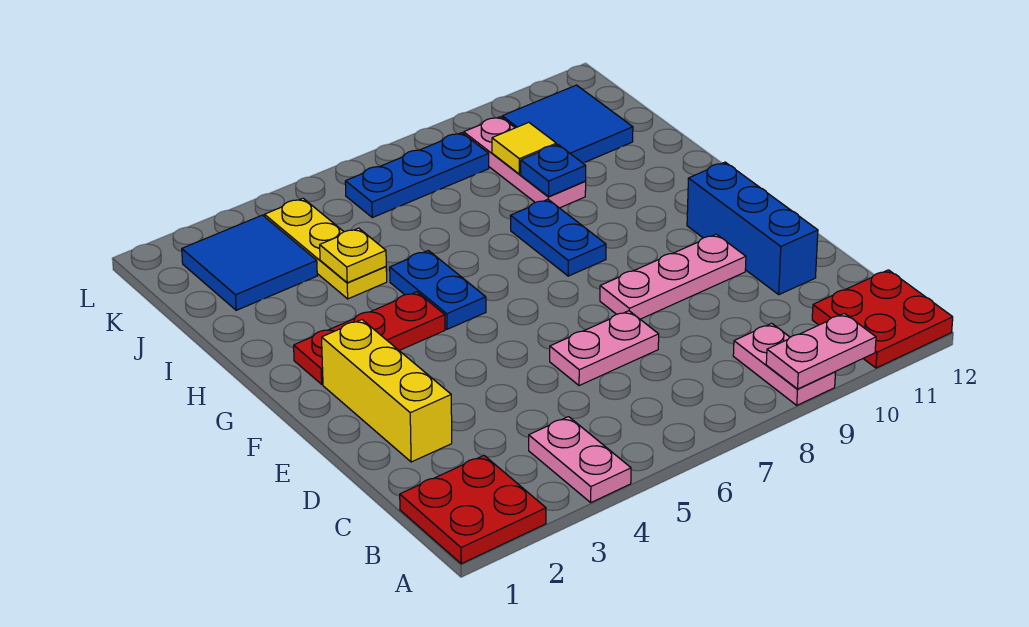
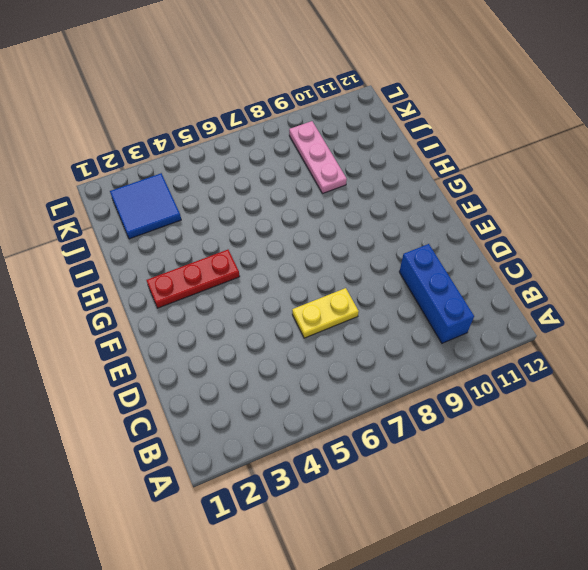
blue brick B10:D10 level 1 -> blue brick D11:F11 level 1
yellow plate D6:D7 level 1 -> pink plate D6:D7 level 1
none -> red plate A1:B2 level 1
none -> pink plate A4:B4 level 1
none -> pink plate A9:B9 level 1

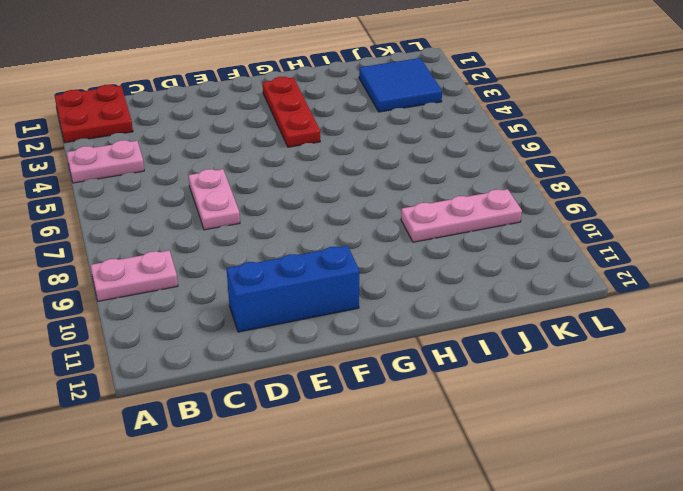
none -> red plate A11:B12 level 1
none -> yellow brick D2:F2 level 1
none -> pink plate E8:E10 level 1

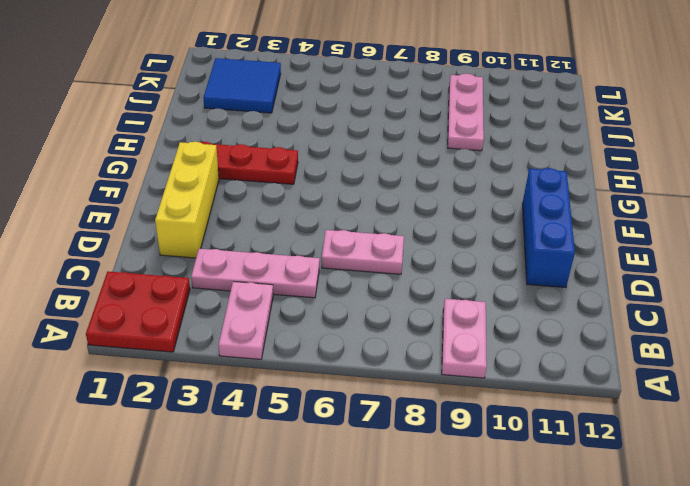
pink plate C3:C5 level 1 -> pink plate E8:E10 level 1
none -> red plate A11:B12 level 1
none -> blue plate G5:H5 level 1
none -> blue plate G8:H8 level 1

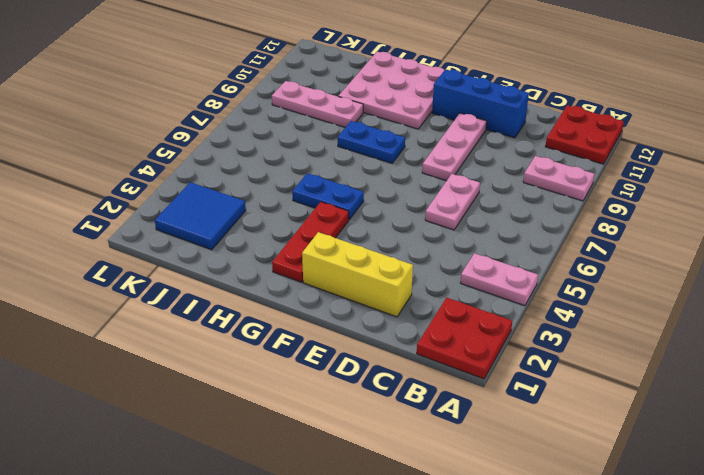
pink plate G10:I12 level 1 -> none
none -> yellow plate I4:K4 level 1
none -> blue tile J10:K11 level 1
none -> blue plate K6:K8 level 1

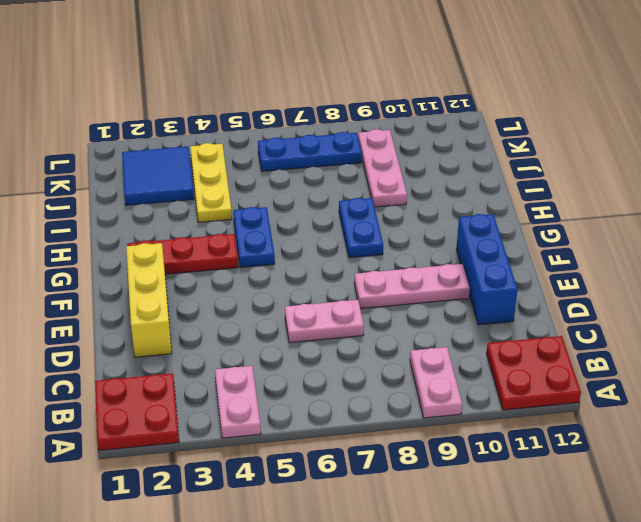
none -> blue tile J10:K11 level 1
none -> pink plate A9:A10 level 2
none -> yellow plate I4 level 2

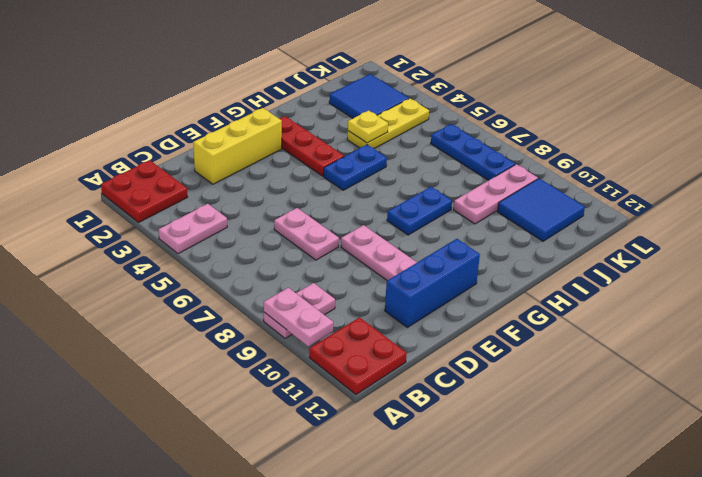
none -> blue plate I9 level 2
none -> yellow tile J9 level 2

